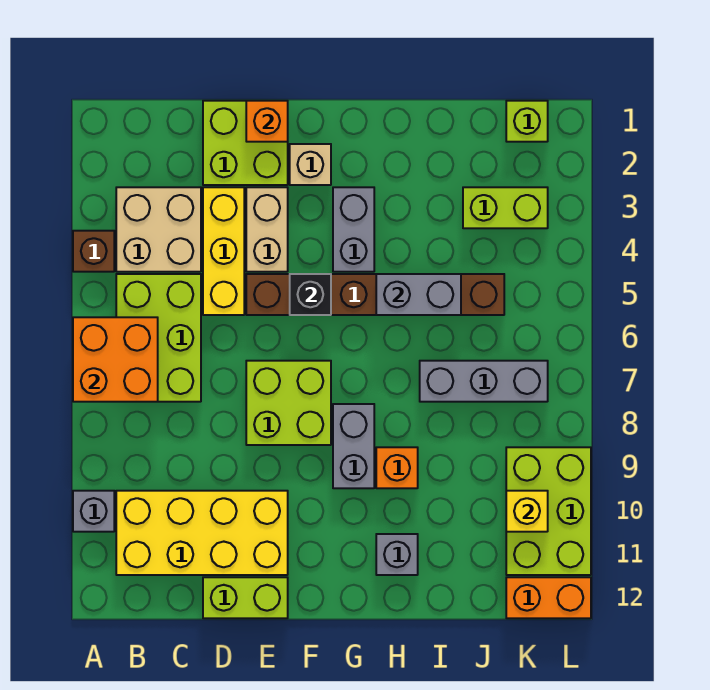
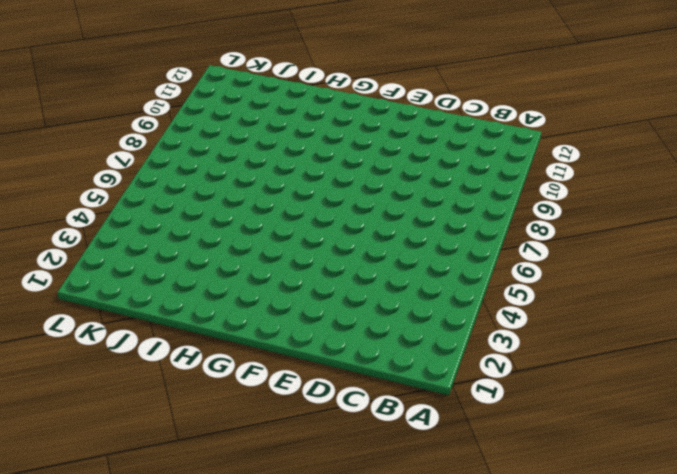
none -> brown brick A4 level 1
none -> grey brick A10 level 1
none -> tan brick B3:C4 level 1

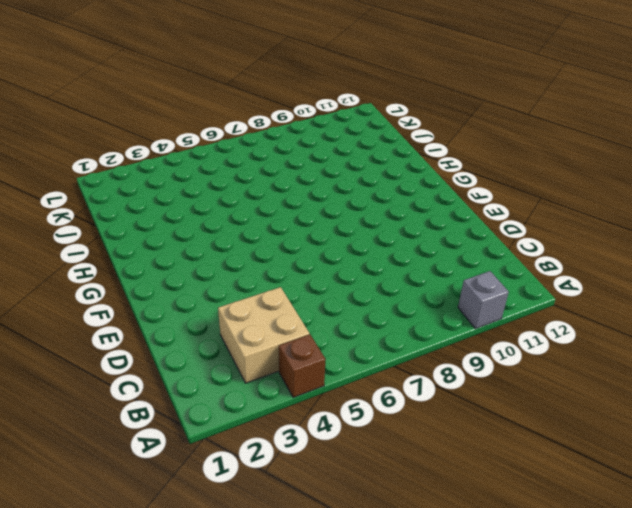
none -> lime brick B5:C7 level 1
none -> yellow brick B10:E11 level 1
none -> lime brick D1:E2 level 1

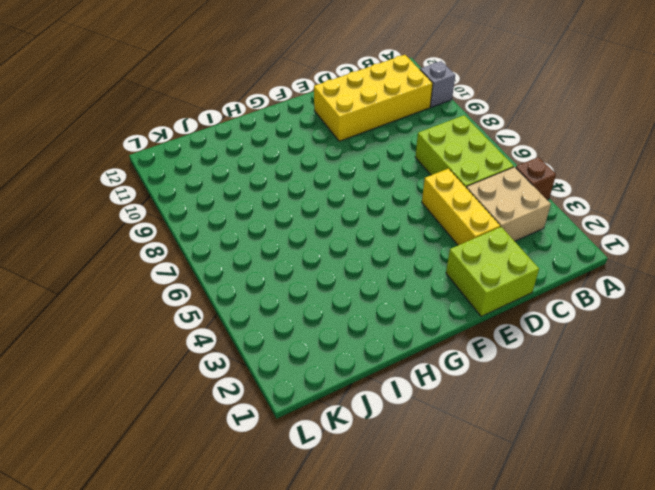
none -> lime brick D12:E12 level 1
none -> tan brick E3:E4 level 1
none -> brown brick E5:J5 level 1

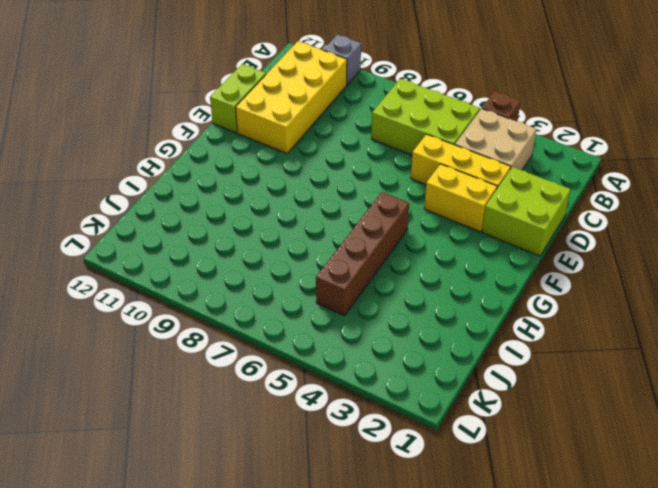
yellow brick E3:E4 level 1 -> tan brick E3:E4 level 1
brown brick G5:J5 level 1 -> brown brick E5:J5 level 1
none -> lime brick E7:F8 level 1
none -> tan brick F2 level 1
none -> grey brick G3:G4 level 1

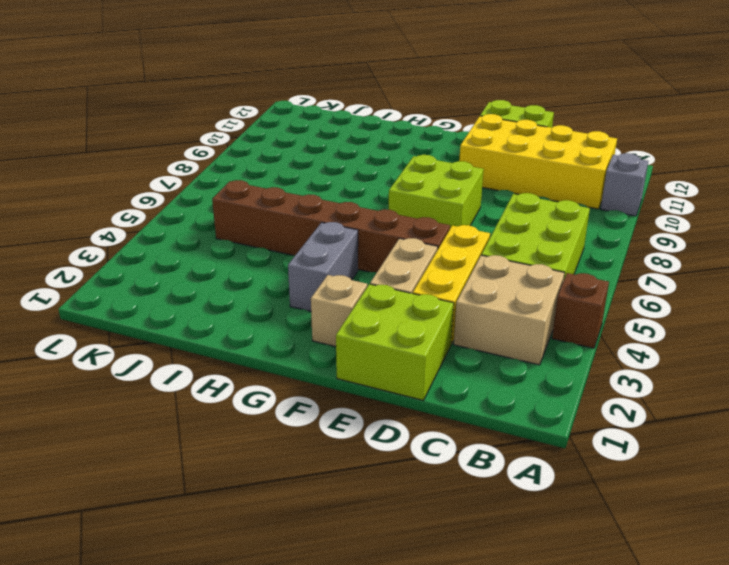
none -> grey brick G8:G9 level 1
none -> orange brick H9 level 1
none -> grey brick H11 level 1

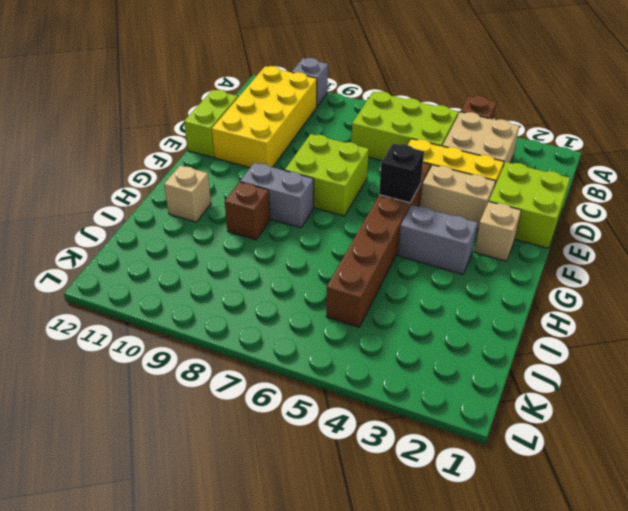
brown brick H9 level 1 -> orange brick H9 level 1
tan brick H11 level 1 -> grey brick H11 level 1
none -> grey brick I7:K7 level 1
none -> lime brick J3:K3 level 1
none -> lime brick K1 level 1

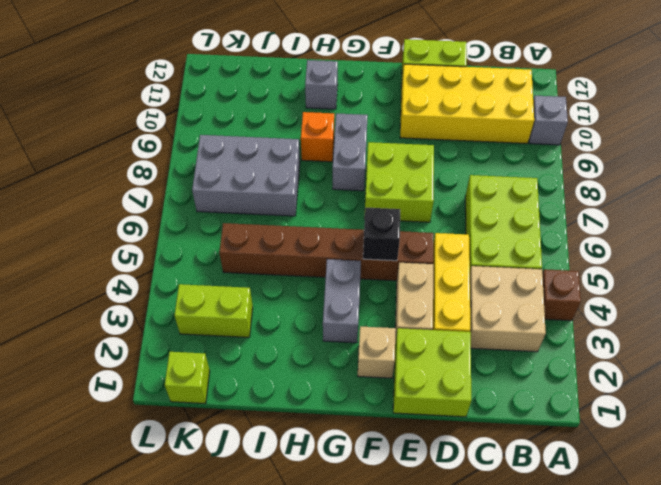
grey brick I7:K8 level 1 -> grey brick I7:K7 level 1
none -> lime brick K9:L11 level 1
none -> orange brick K12:L12 level 1
none -> orange brick A6:B7 level 2

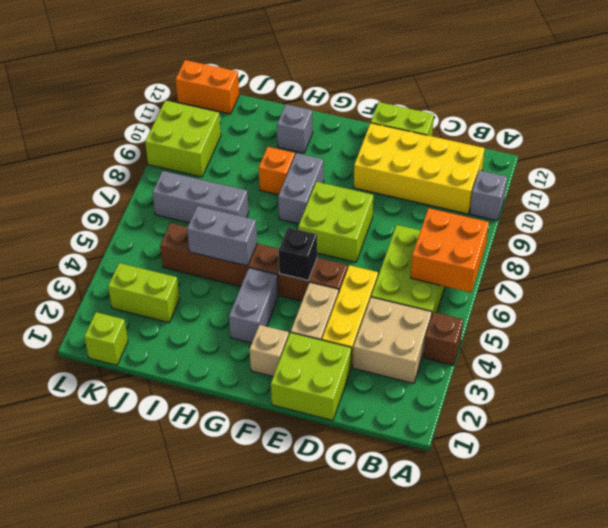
lime brick K9:L10 level 1 -> lime brick K9:L11 level 1
none -> orange brick E1 level 2
none -> yellow brick K10 level 2

